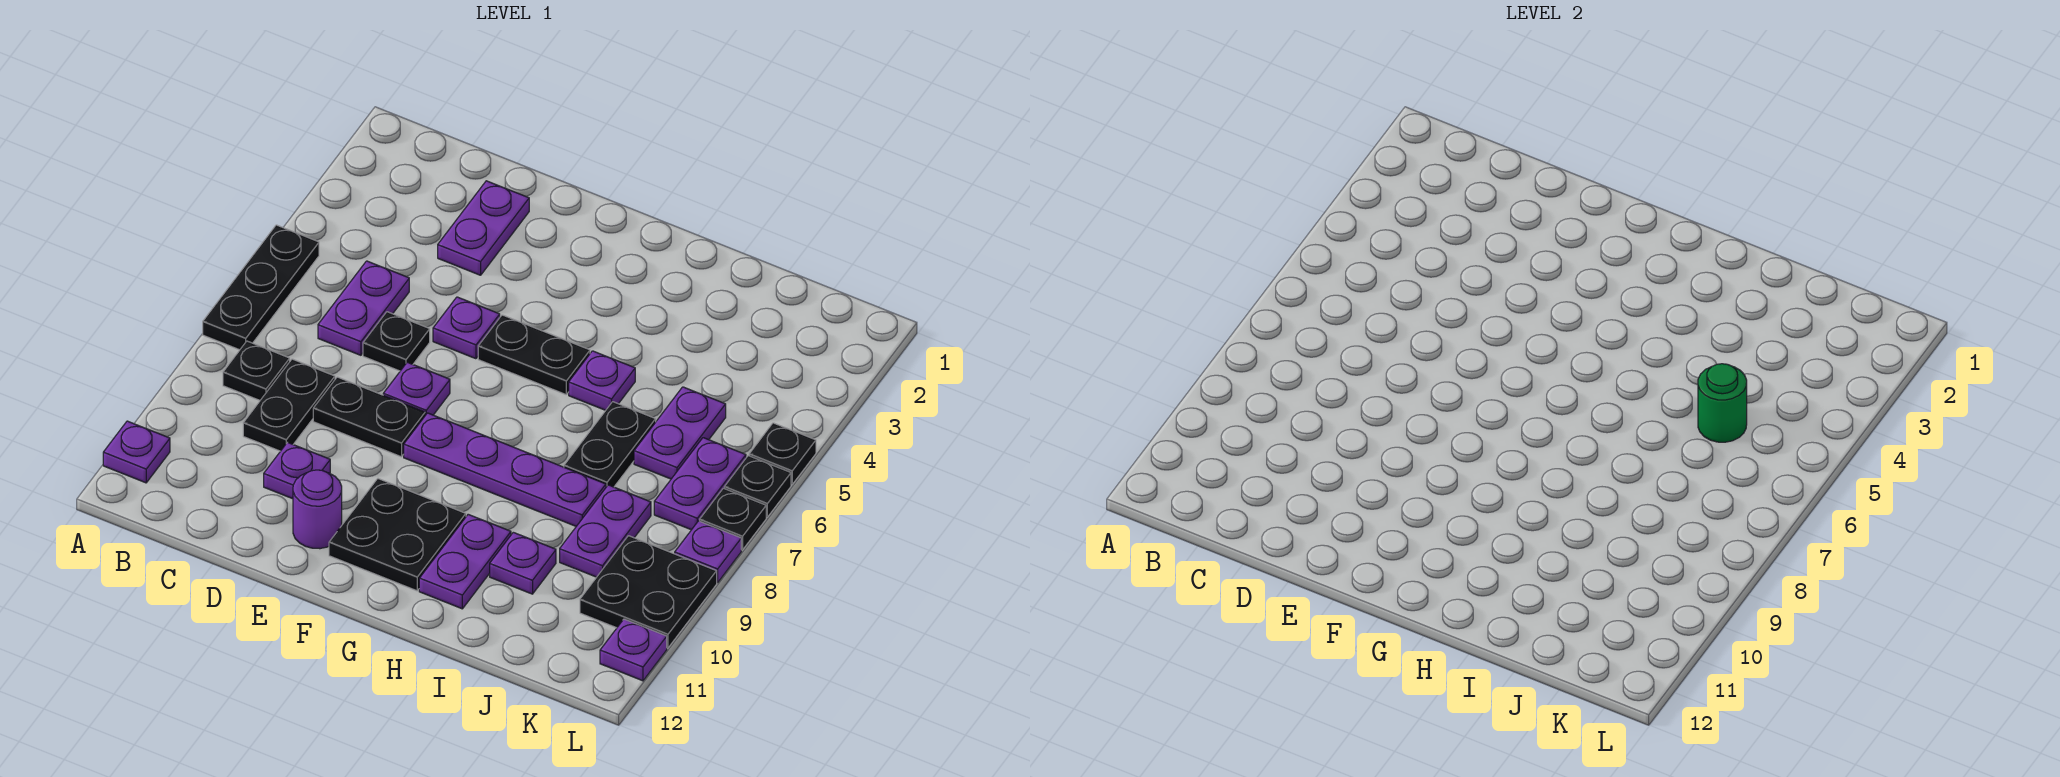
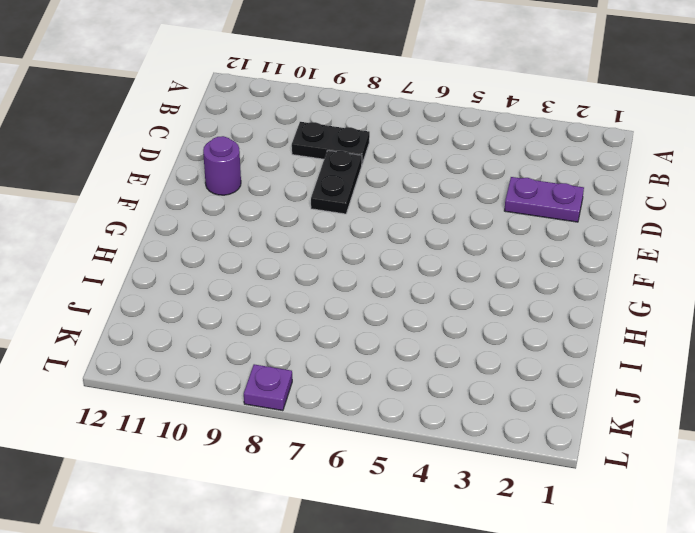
none -> black plate A5:A7 level 1
none -> purple plate A11 level 1
none -> black plate B8 level 1

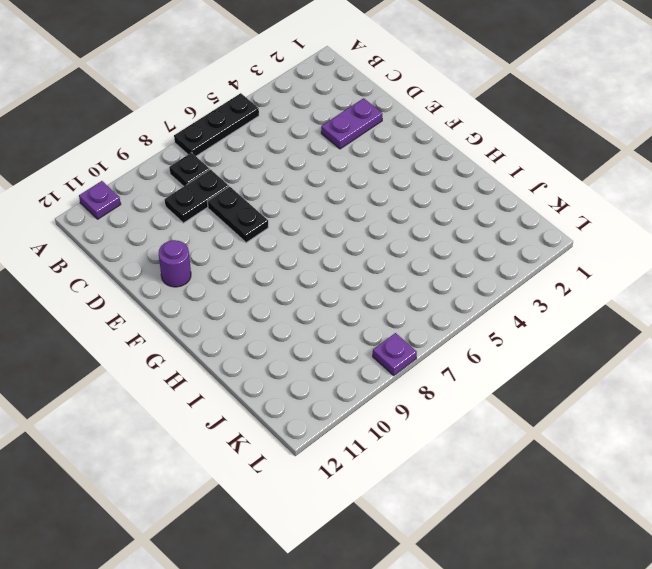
none -> purple plate C5:C6 level 1
none -> black plate D6 level 1
none -> purple plate D10 level 1

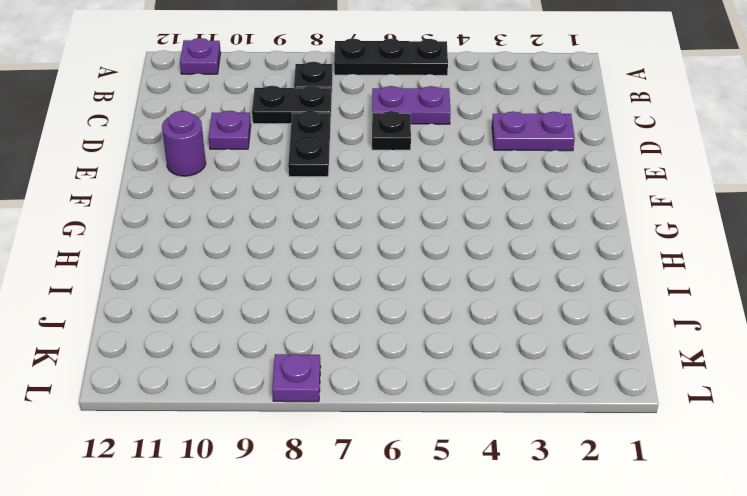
none -> purple plate E5 level 1
none -> purple plate E7 level 1
none -> black plate F5:G5 level 1

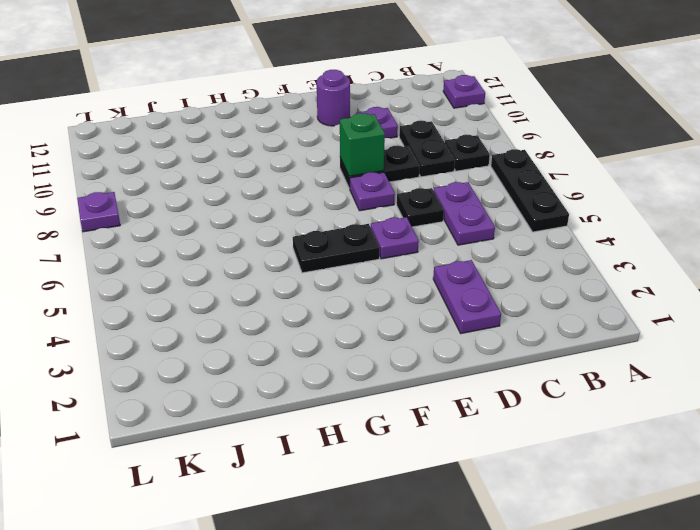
green brick E8 level 2 -> none
none -> purple plate F8:I8 level 1
none -> black plate F10:G11 level 1
none -> purple plate H5 level 1

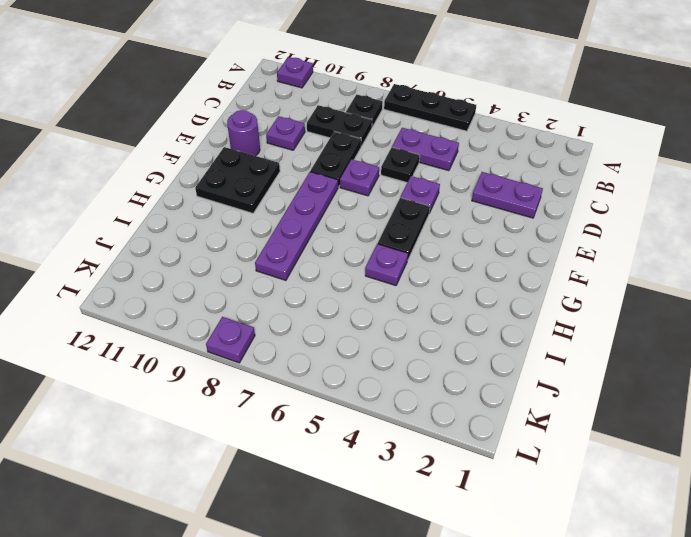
none -> purple plate H10:H11 level 1
none -> black plate I6:I7 level 1
none -> purple plate I10 level 1

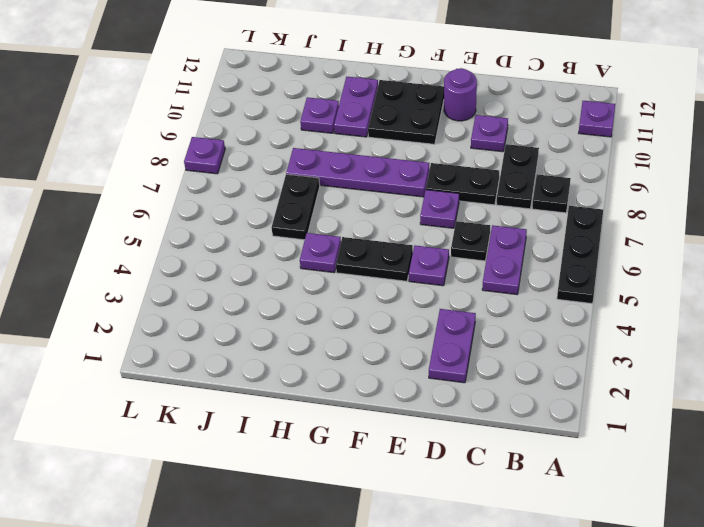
none -> purple plate J5:J6 level 1
none -> purple plate J8:J9 level 1
none -> purple plate K6:K7 level 1

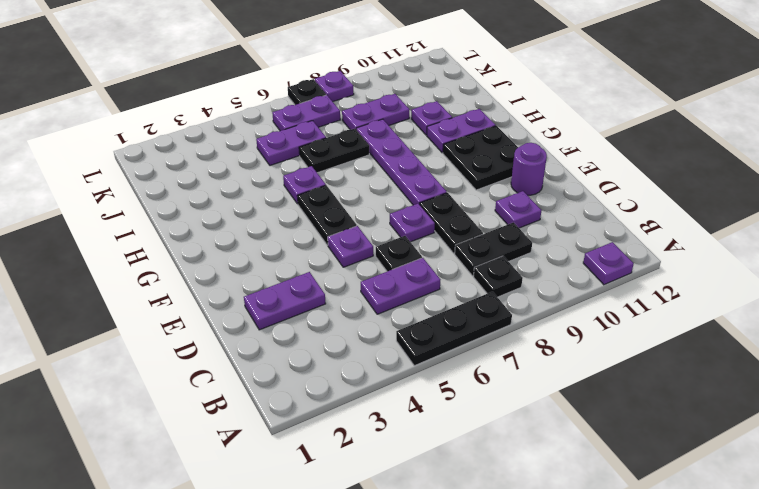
none -> black plate K9:L10 level 1
none -> black plate L5 level 1
none -> black plate L6 level 1

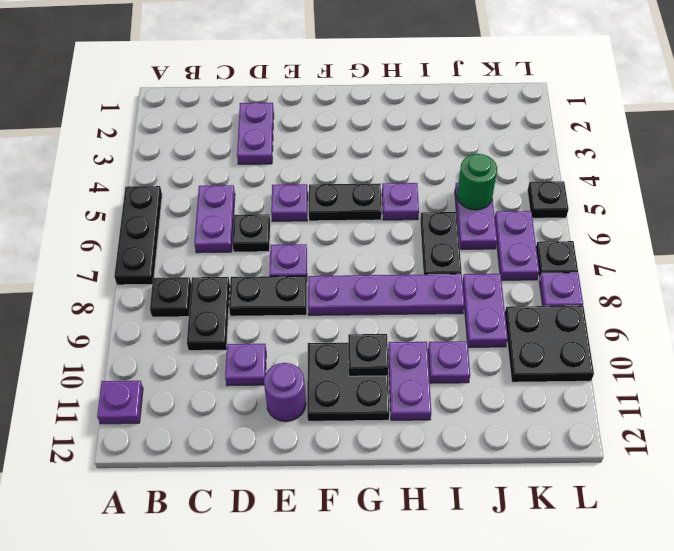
black plate G10 level 2 -> black plate L6 level 1
none -> purple plate L11 level 1

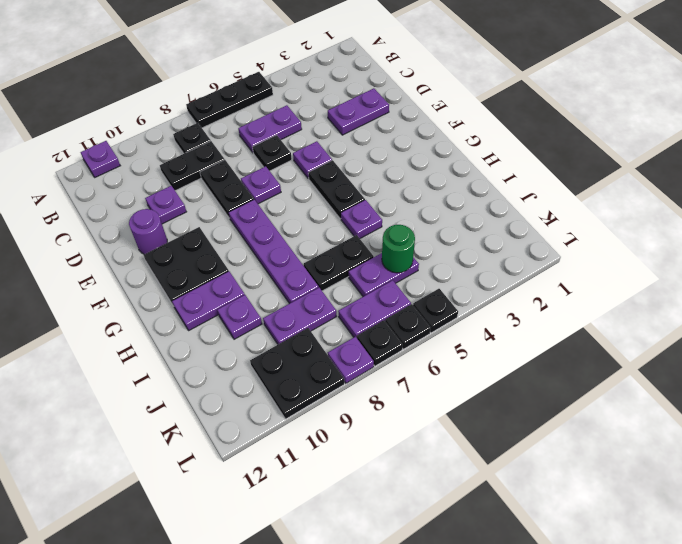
none -> purple plate L11 level 1

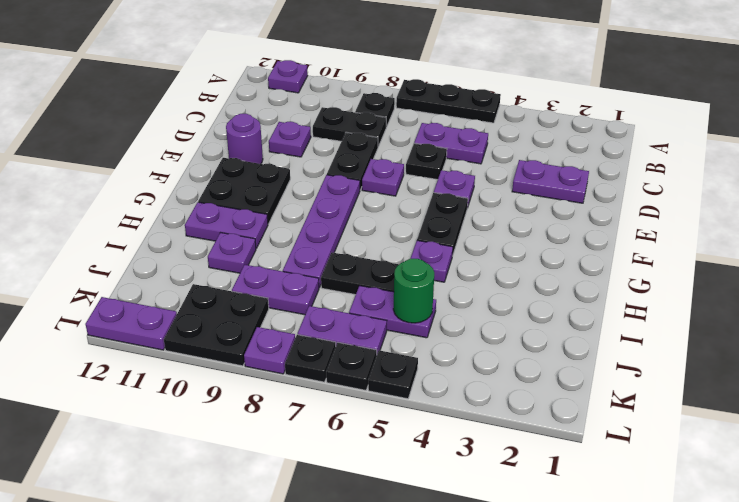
purple plate L11:L12 level 1 -> purple plate L11 level 1

